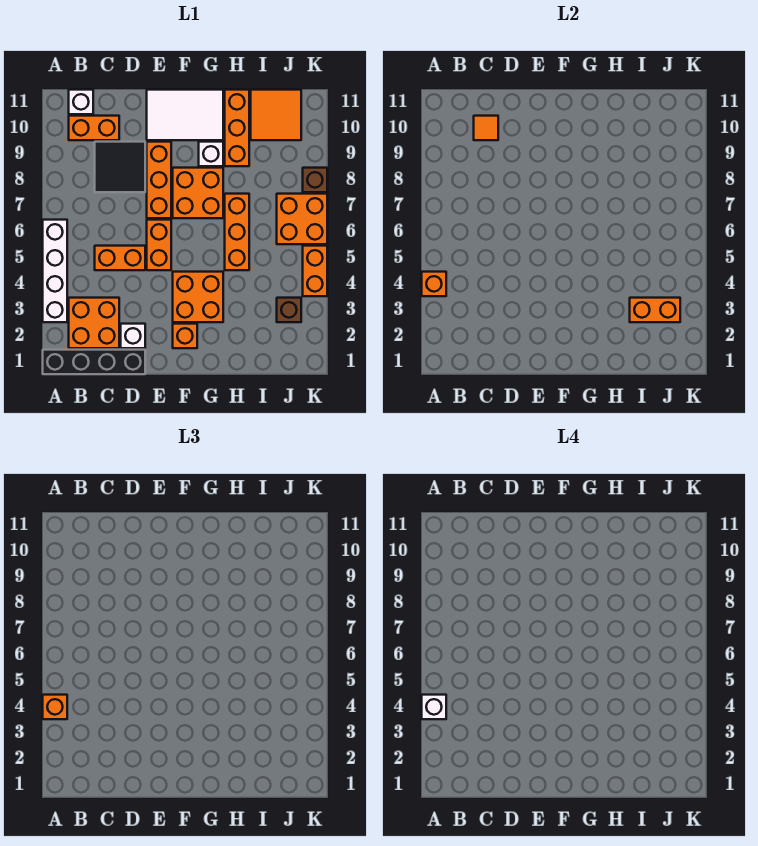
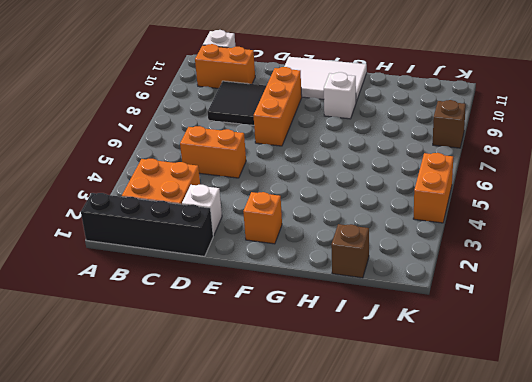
brown brick I1 level 1 -> brown brick J3 level 1
none -> white brick A3:A6 level 1
none -> orange brick E5:E6 level 1
none -> orange brick F3:G4 level 1

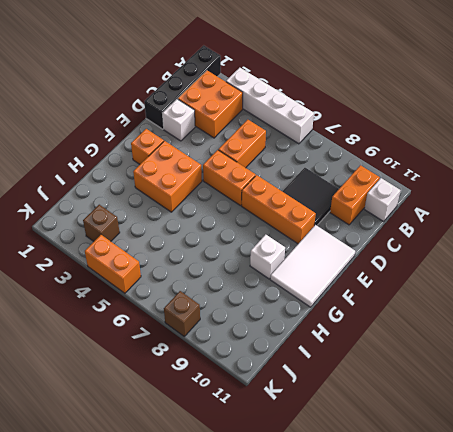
none -> orange brick F7:G8 level 1
none -> orange brick H5:H7 level 1
none -> orange brick H9:H11 level 1

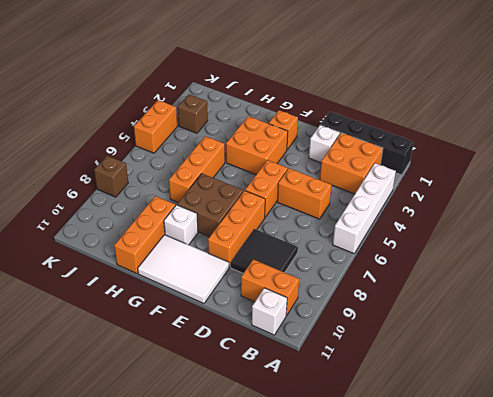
brown brick F7:G8 level 1 -> orange brick F7:G8 level 1
none -> orange tile I10:J11 level 1
none -> orange brick J6:K7 level 1
none -> orange brick A4 level 2

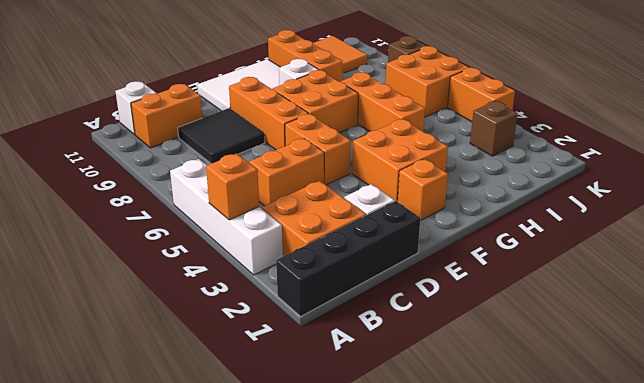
none -> orange tile C10 level 2
none -> orange brick I3:J3 level 2
none -> orange brick A4 level 3

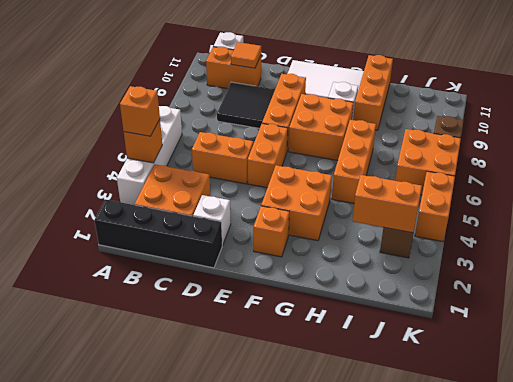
none -> orange tile I10:J11 level 1
none -> white brick A4 level 4

